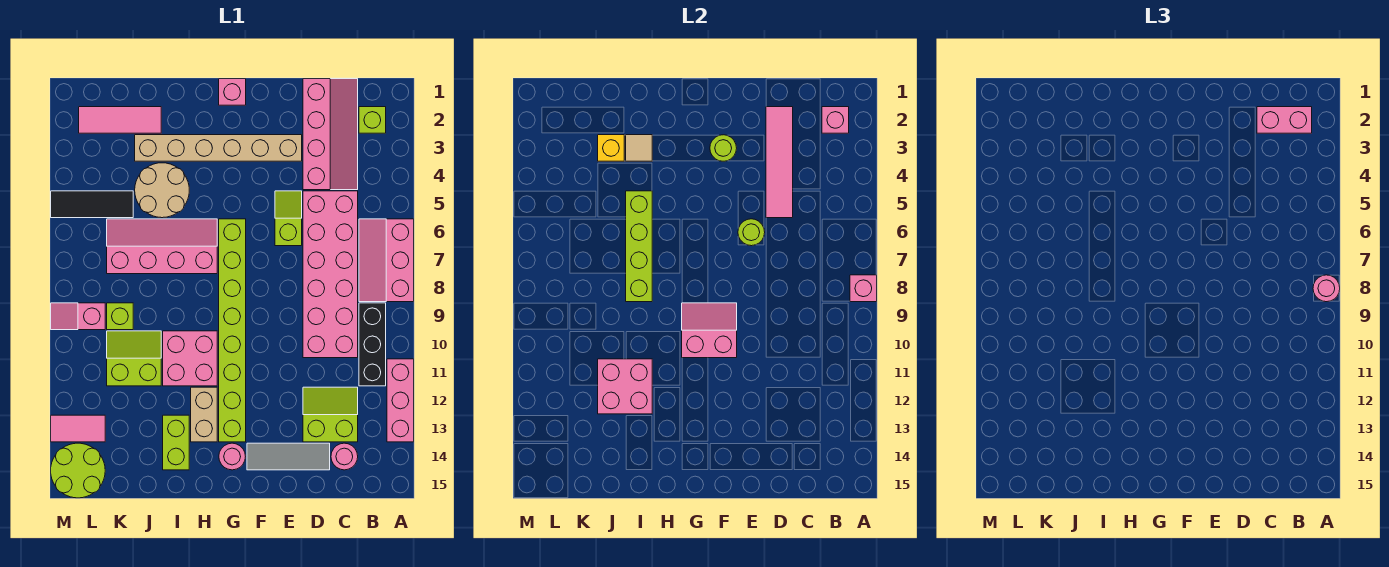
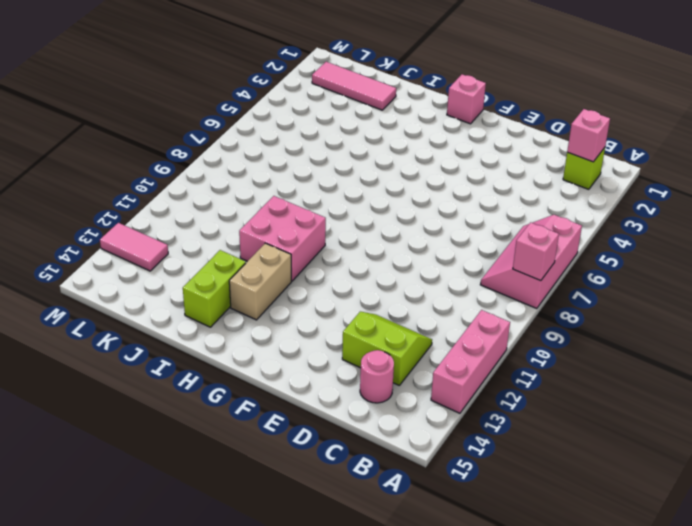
none -> black brick B9:B11 level 1
none -> pink slope C1:D4 level 1 top D
none -> pink brick C5:D10 level 1
none -> grey tile D14:F14 level 1

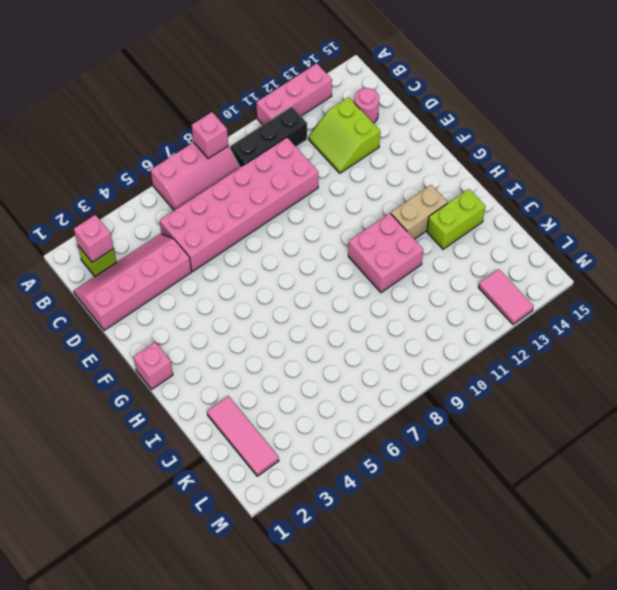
none -> grey tile D14:F14 level 1
none -> tan brick E3:J3 level 1
none -> lime slope E5:E6 level 1 top 6
none -> lime brick G6:G13 level 1

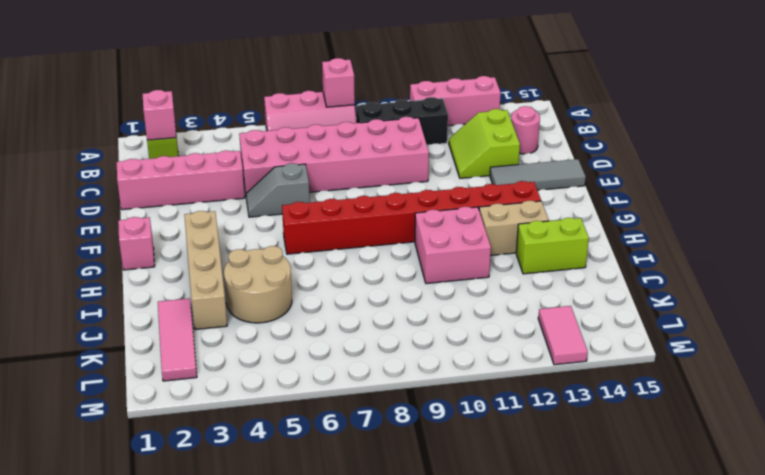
grey slope E5:E6 level 1 top 6 -> lime slope E5:E6 level 1 top 6
grey tile E13:E15 level 1 -> grey tile D14:F14 level 1
tan brick G3:J3 level 1 -> tan brick E3:J3 level 1
red brick G6:G13 level 1 -> lime brick G6:G13 level 1
none -> pink round brick G14 level 1
none -> pink slope H6:K7 level 1 top 7
none -> lime slope J10:K11 level 1 top 11
none -> black tile K5:M5 level 1

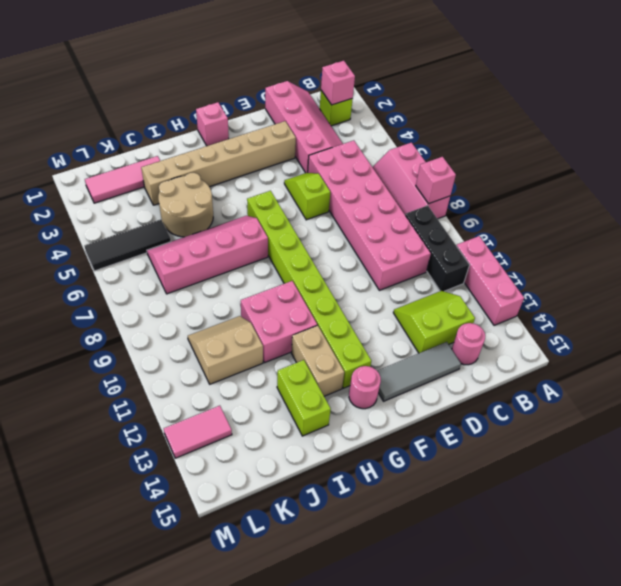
tan slope J10:K11 level 1 top 11 -> lime slope J10:K11 level 1 top 11
none -> lime brick K9 level 1
none -> pink slope L9:M9 level 1 top L
none -> lime round brick L14:M15 level 1
none -> pink tile D2:D5 level 2

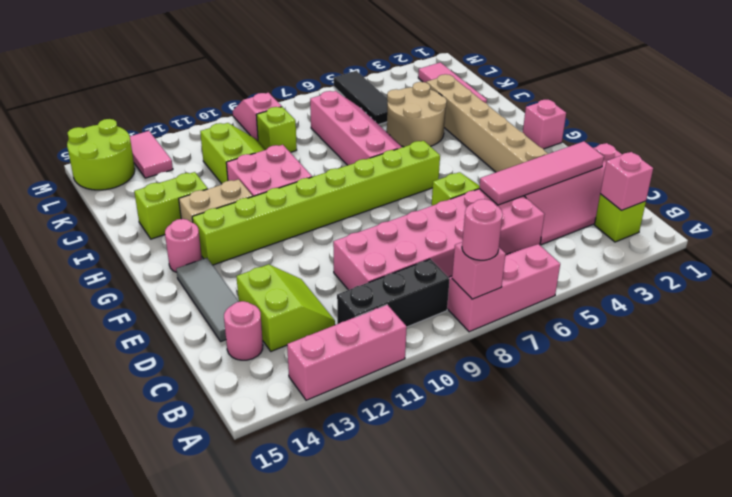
none -> lime round brick E6 level 2
none -> lime round brick F3 level 2
none -> pink slope F9:G10 level 2 top 10
none -> tan tile I3 level 2

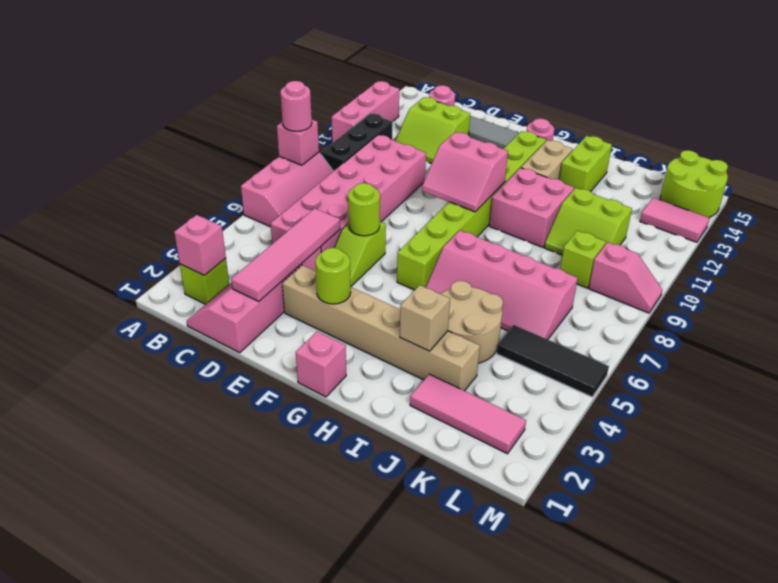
tan brick I3 level 2 -> tan tile I3 level 2
none -> lime brick I5:I8 level 2
none -> pink brick I11:J12 level 2
none -> yellow brick J3 level 2
none -> pink brick B2:C2 level 3

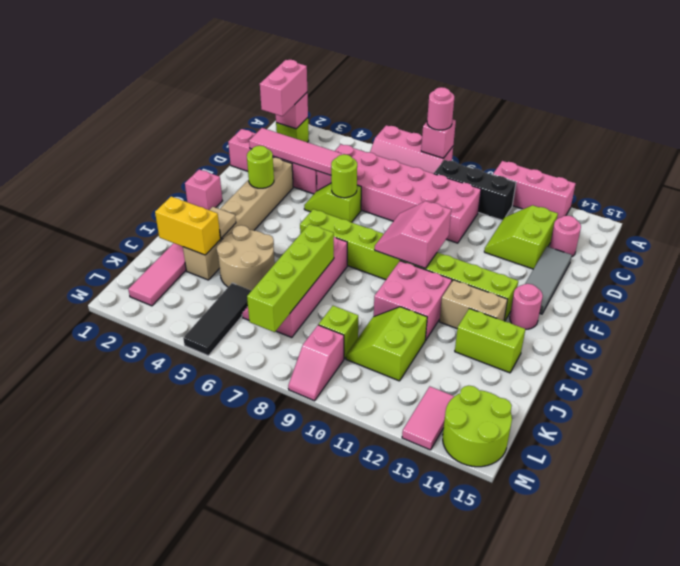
lime brick I7:L7 level 2 -> lime brick I5:I8 level 2
yellow brick J2:J3 level 2 -> yellow brick J3 level 2
none -> pink brick I11:J12 level 2

